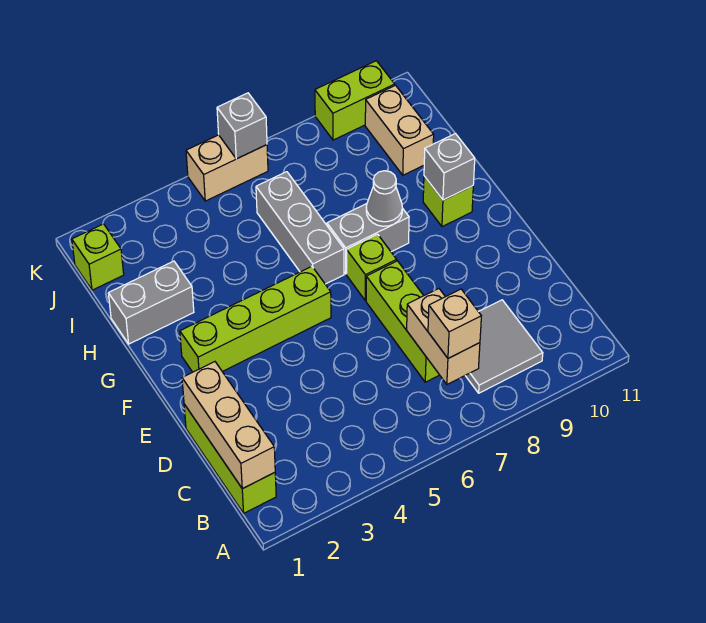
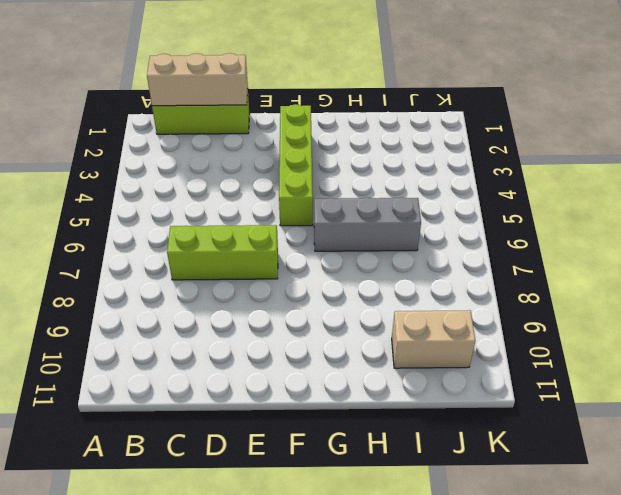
none -> grey tile B8:C9 level 1
none -> lime brick F7 level 1
none -> grey brick G7:G8 level 1

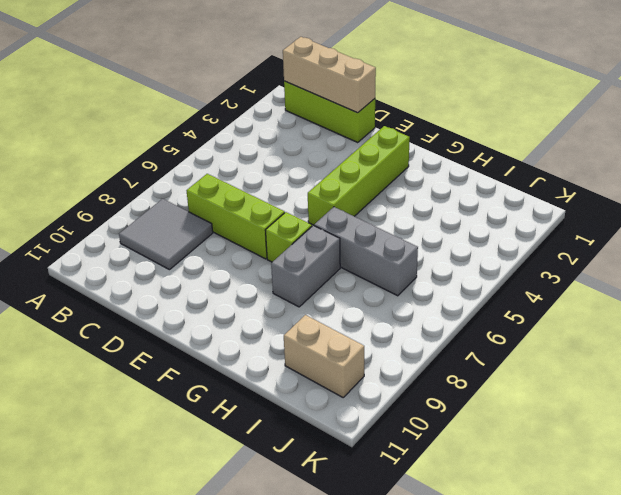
none -> lime brick G10 level 1
none -> grey brick H1:H2 level 1
none -> lime brick J1 level 1

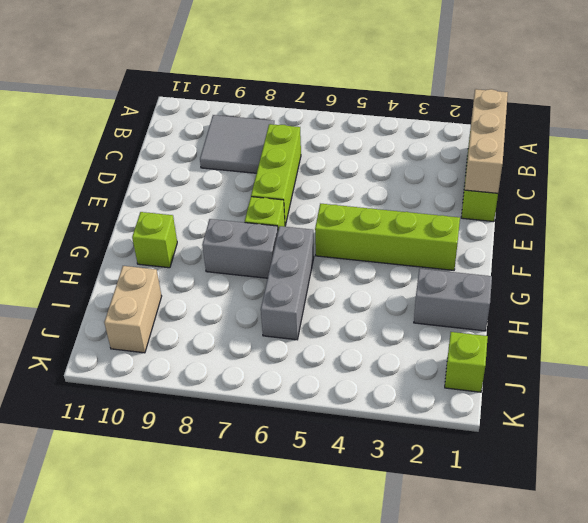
none -> tan brick K5:K6 level 1
none -> lime brick K9:K10 level 1
none -> tan brick B7:C7 level 2

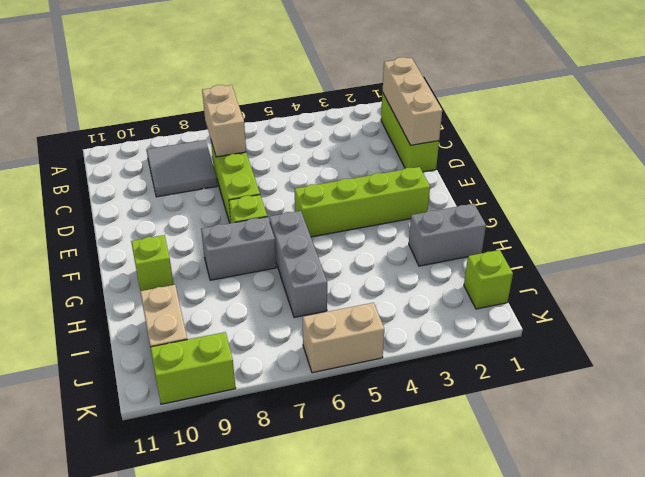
none -> grey cone G8 level 2
none -> grey brick G10 level 2
none -> grey brick K6 level 2

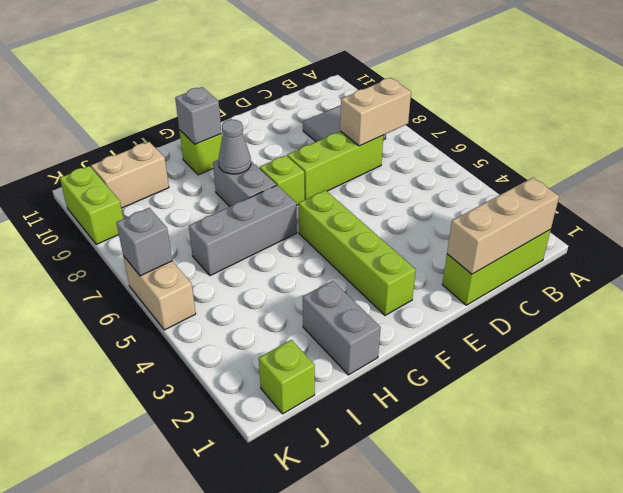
none -> tan brick B7 level 3

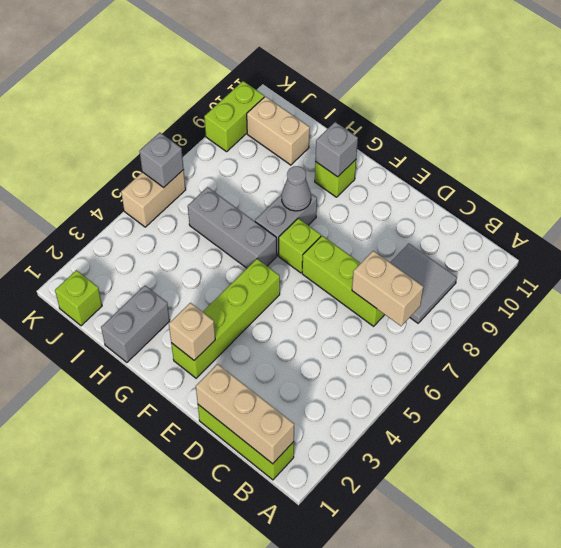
tan brick F2 level 2 -> tan brick B7 level 3

